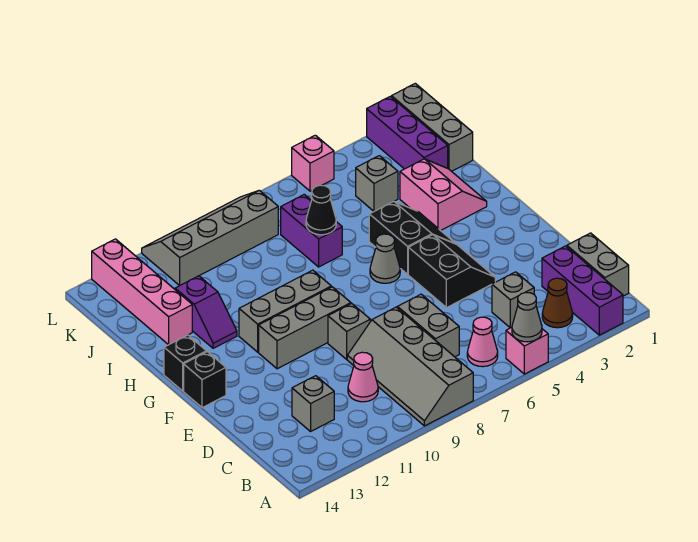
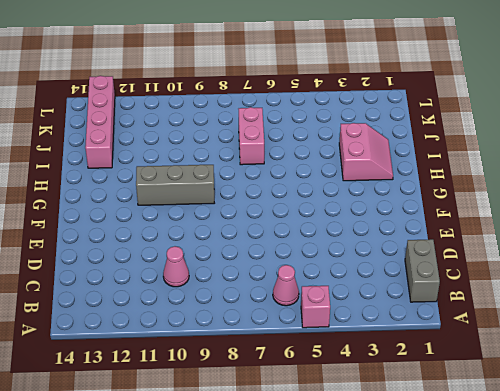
pink brick I7:J7 level 1 -> purple brick I7:J7 level 1
none -> purple brick A2:C2 level 1
none -> grey slope A8:D9 level 1 top 8
none -> brown cone B3 level 1

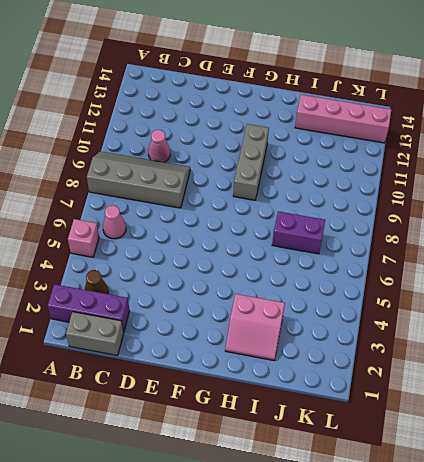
none -> grey brick C4 level 1
none -> grey brick C7:D7 level 1
none -> grey brick C12 level 1

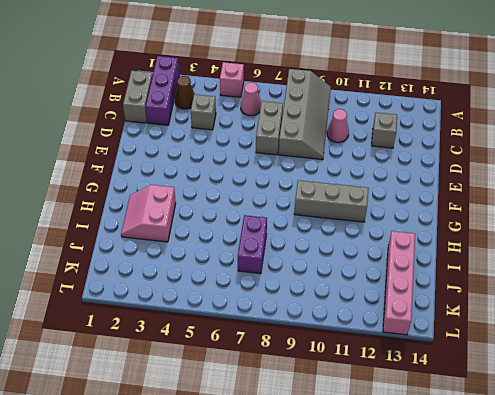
none -> black slope E4:F5 level 1 top 5
none -> grey brick E9 level 1
none -> grey brick F9:F11 level 1

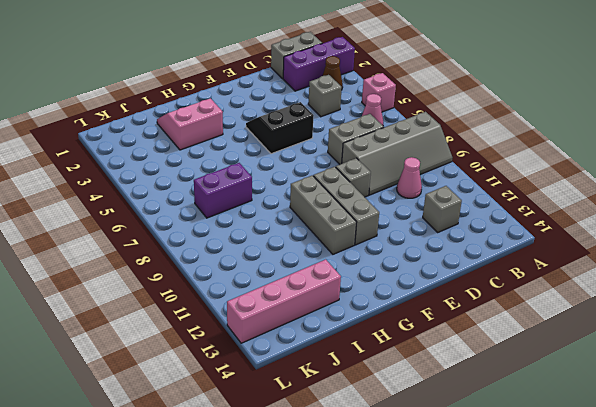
none -> black brick F14 level 1
none -> black slope G4:H5 level 1 top 5
none -> grey cone G6 level 1

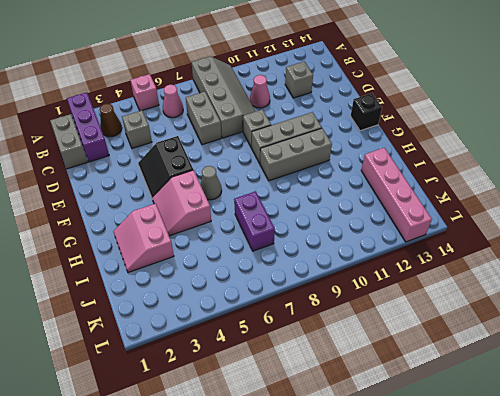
pink slope G4:H5 level 1 top 5 -> black slope G4:H5 level 1 top 5
none -> black brick G14 level 1
none -> purple slope H12:I12 level 1 top I
none -> grey brick J1:L1 level 1

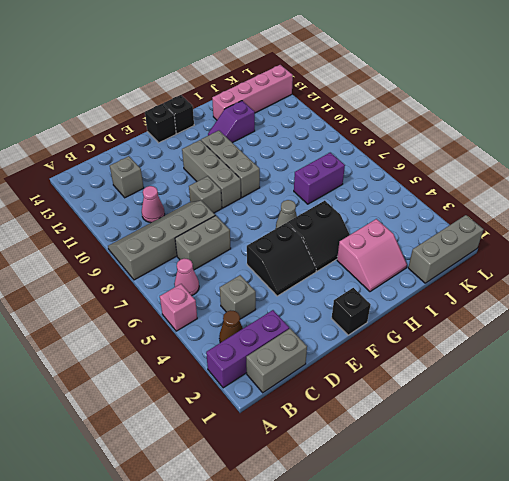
black brick F1 level 1 -> none
none -> purple brick J2:L2 level 1
none -> grey brick J4 level 1
none -> grey slope K8:L11 level 1 top K

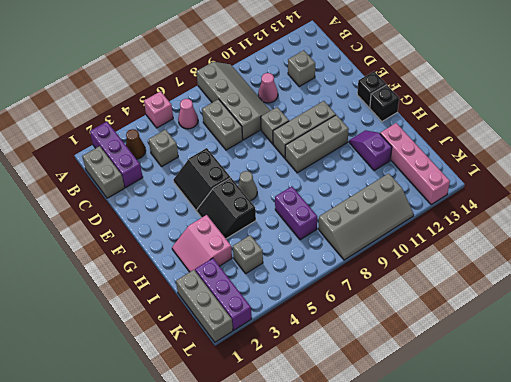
none -> pink brick L5 level 1
none -> grey cone A5 level 2
none -> black cone I7 level 2

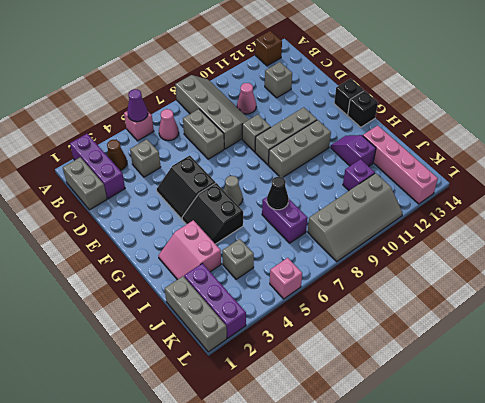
purple cone A5 level 2 -> grey cone A5 level 2
brown brick A13 level 1 -> none
purple brick J11 level 1 -> none

